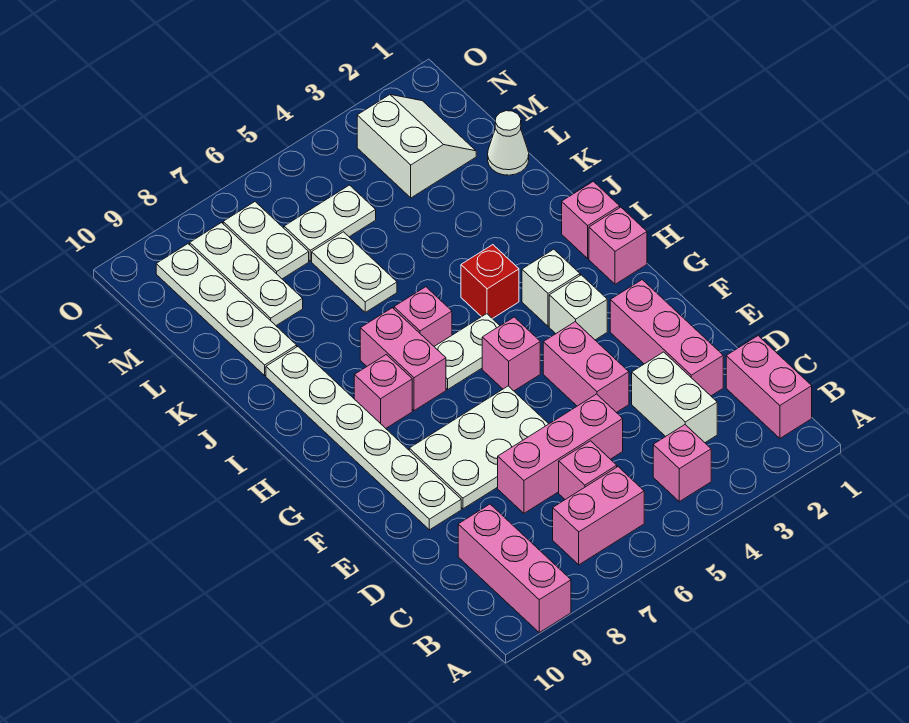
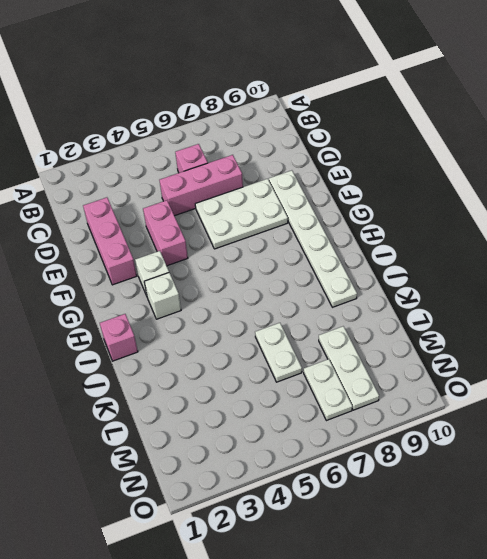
none -> pink brick A9:C9 level 1
none -> pink brick B1:C1 level 1
none -> pink brick B4 level 1

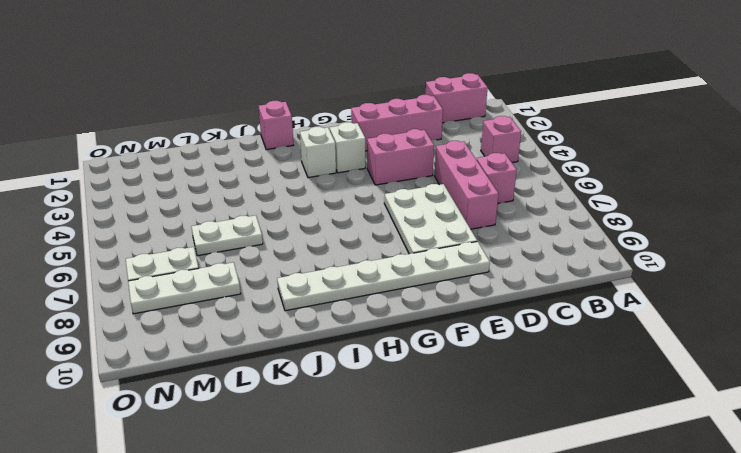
none -> pink brick A9:C9 level 1
none -> pink brick B6:B7 level 1
none -> white brick C3:D3 level 1

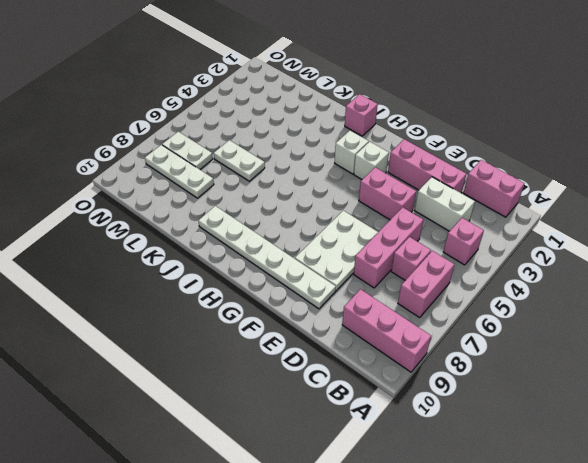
none -> pink brick G5 level 1
none -> pink brick H1 level 1
none -> white plate H5:H6 level 1

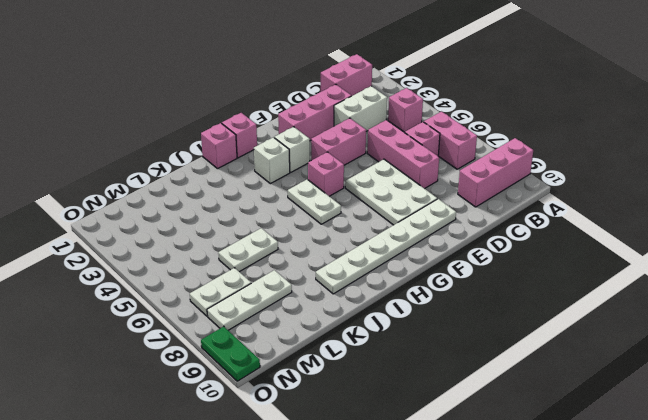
green plate O9:O10 level 1 -> none
none -> pink brick H7:I7 level 1
none -> pink brick H8 level 1
none -> red brick I4 level 1

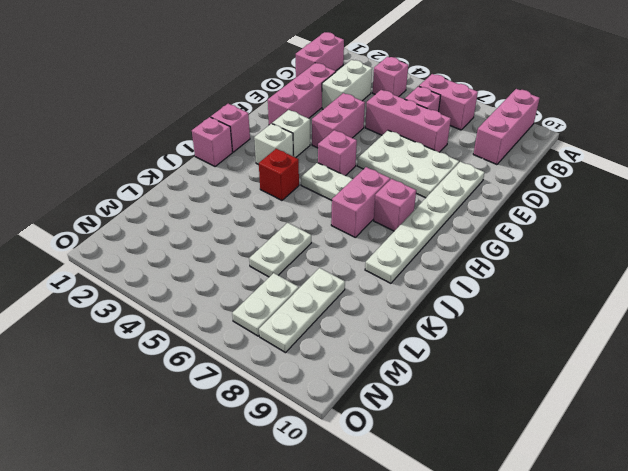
none -> pink brick I6 level 1
none -> white plate K9:N9 level 1
none -> white cone L1 level 1

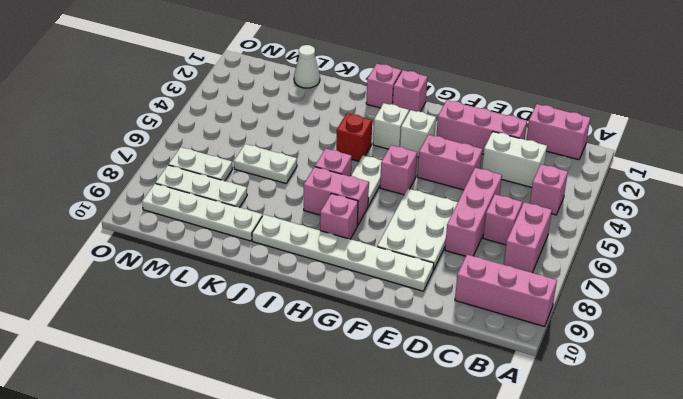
none -> white slope M2:N3 level 1 top 3
none -> white plate M5:M6 level 1

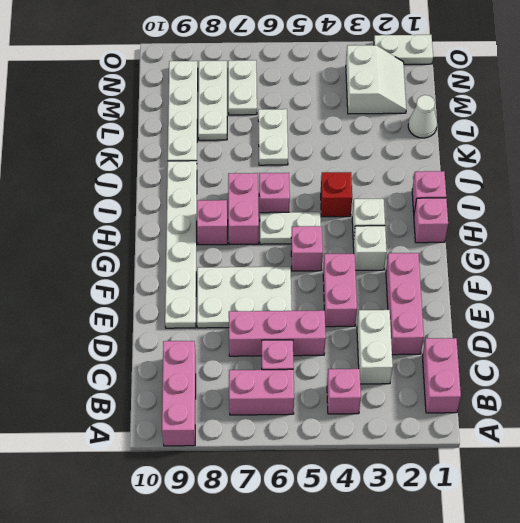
white plate O1:O2 level 1 -> white plate M5:M6 level 1

